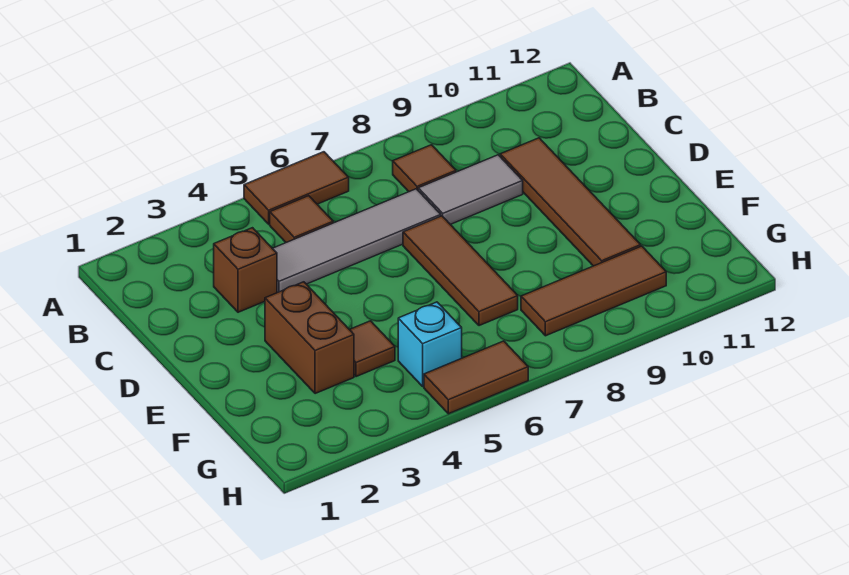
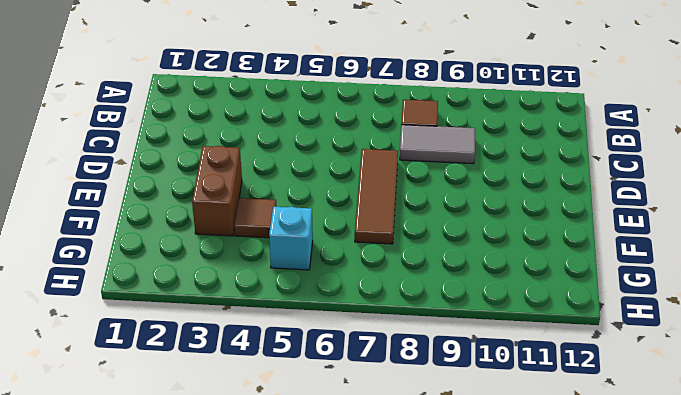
none -> brown tile A5:A6 level 1
none -> brown tile B5 level 1
none -> brown brick C3 level 1

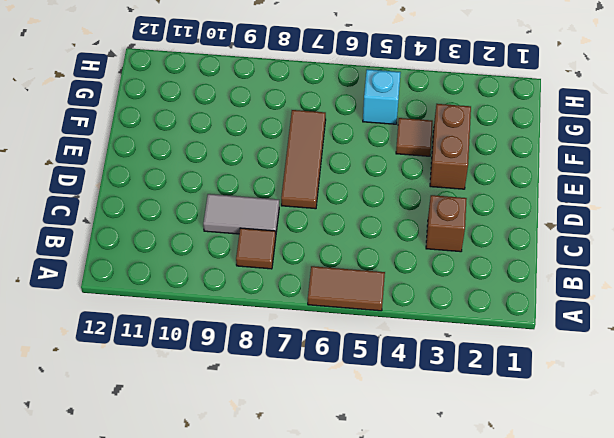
none -> brown tile B5 level 1
none -> grey tile C4:C7 level 1
none -> brown tile C10:F10 level 1

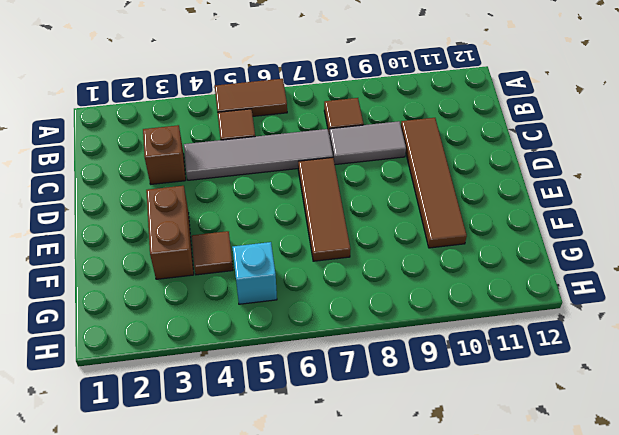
none -> brown tile G8:G10 level 1
none -> brown tile H5:H6 level 1

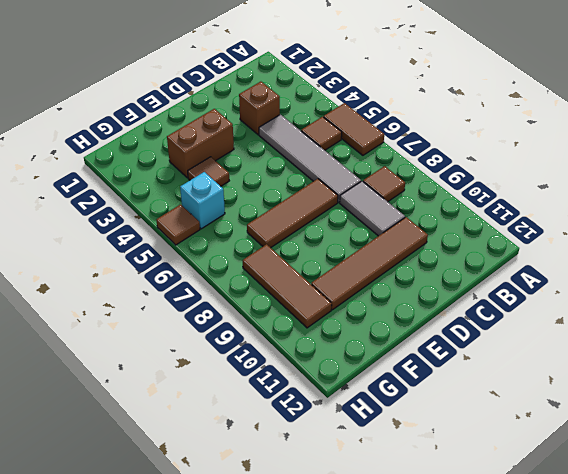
brown tile H5 level 1 -> brown tile H5:H6 level 1

